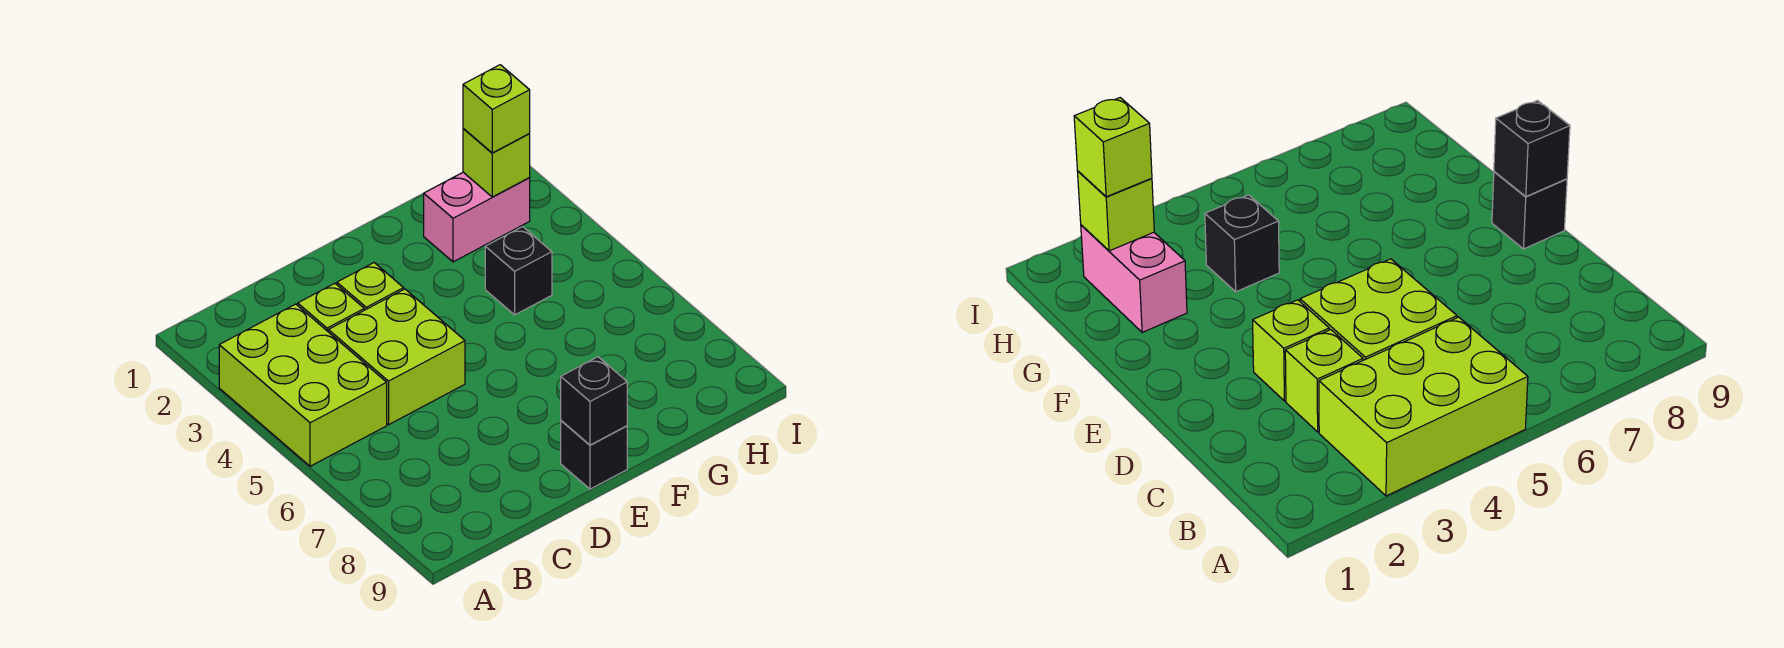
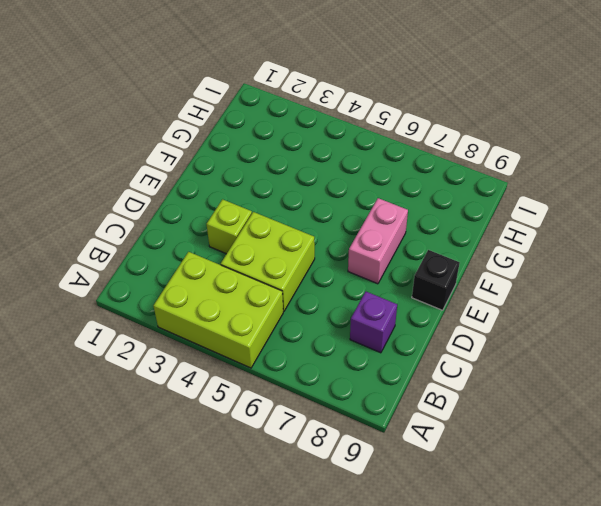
purple brick C8 level 1 -> none
pink brick E7:F7 level 1 -> pink brick G2:H2 level 1
none -> lime brick C3 level 1
none -> black brick G4 level 1

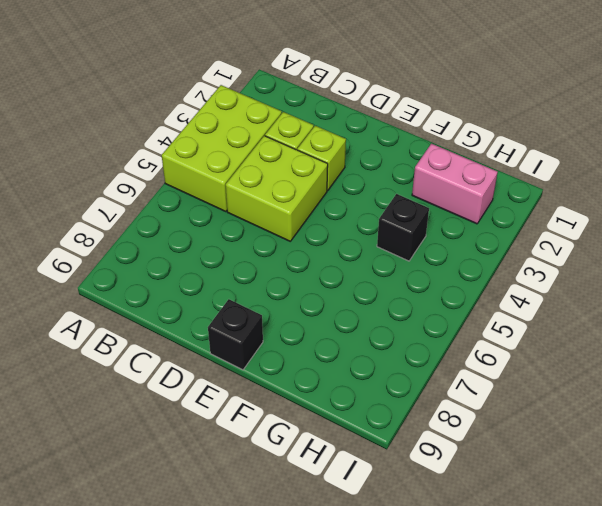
none -> black brick E9 level 2
none -> lime brick H2 level 2

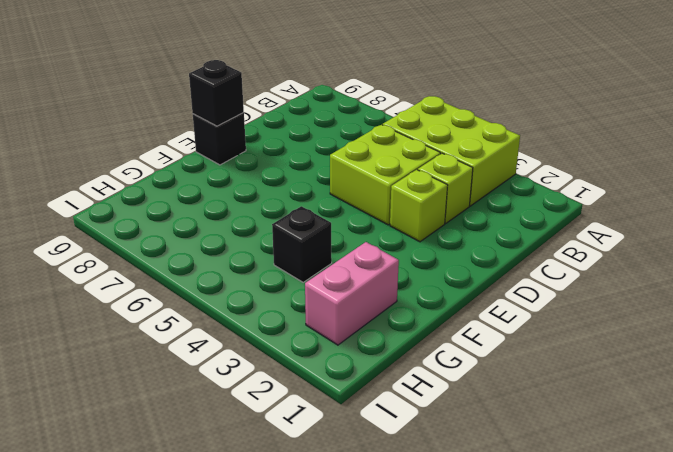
none -> lime brick H2 level 2
none -> lime brick H2 level 3

